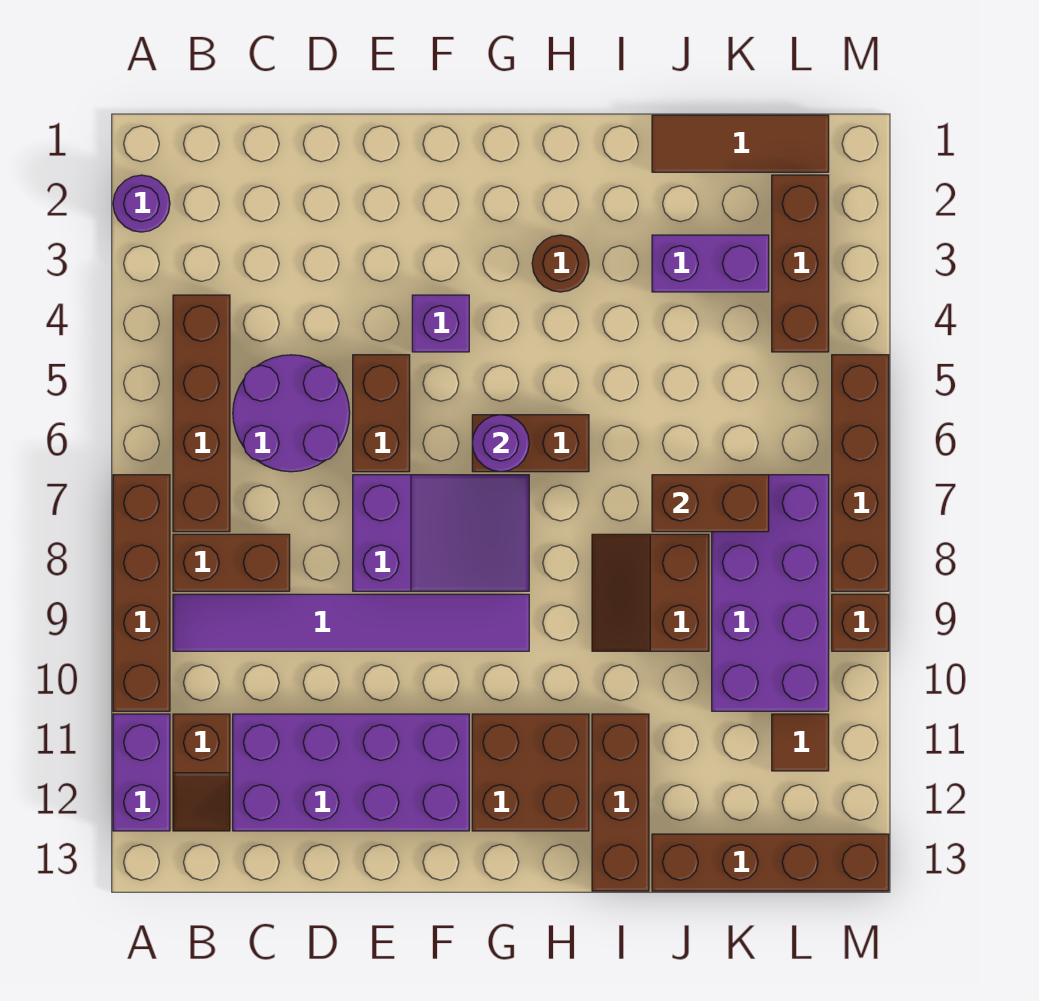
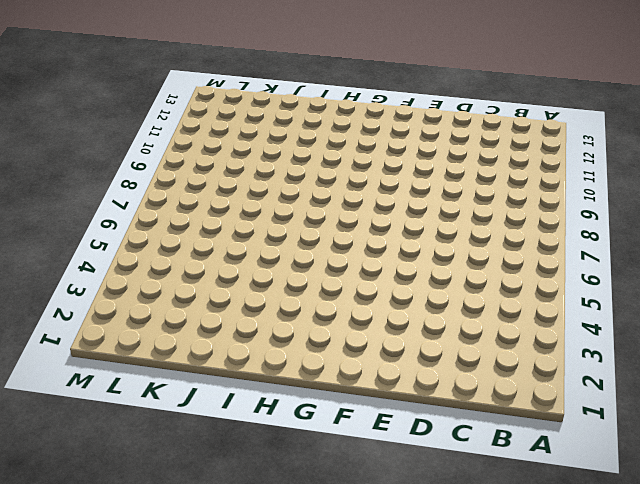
none -> purple round brick A2 level 1
none -> brown brick A7:A10 level 1
none -> purple brick A11:A12 level 1

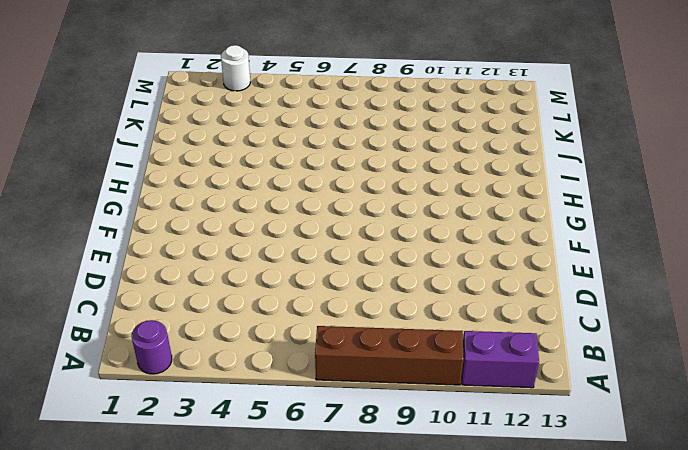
white round brick M3 level 1 -> none
none -> brown brick B4:B7 level 1
none -> brown brick B8:C8 level 1
none -> purple tile B9:G9 level 1

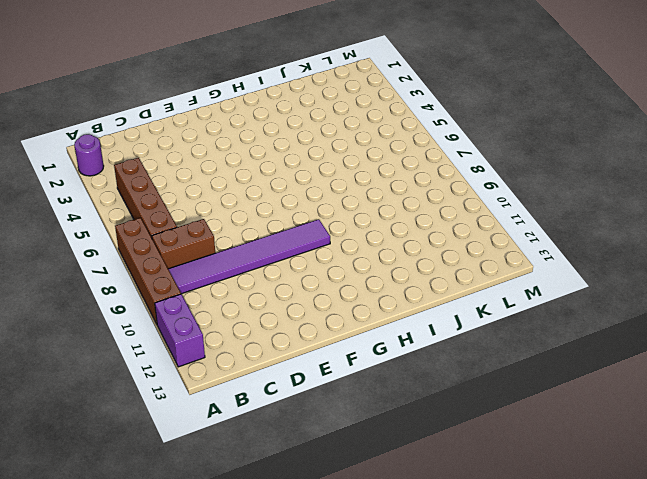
none -> brown slope B11:B12 level 1 top 11
none -> purple round brick C5:D6 level 1
none -> purple brick C11:F12 level 1

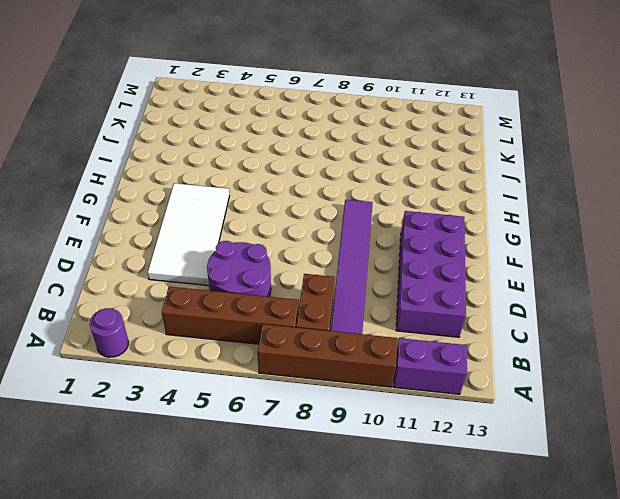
white tile D3:G4 level 1 -> purple brick F4 level 1
none -> brown slope B11:B12 level 1 top 11
none -> brown brick E5:E6 level 1
none -> purple slope E7:G8 level 1 top E

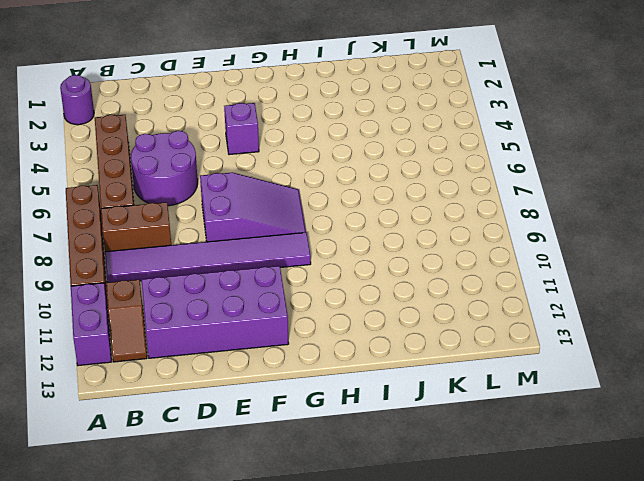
none -> brown brick E5:E6 level 1
none -> brown brick G6:H6 level 1
none -> brown brick G11:H12 level 1

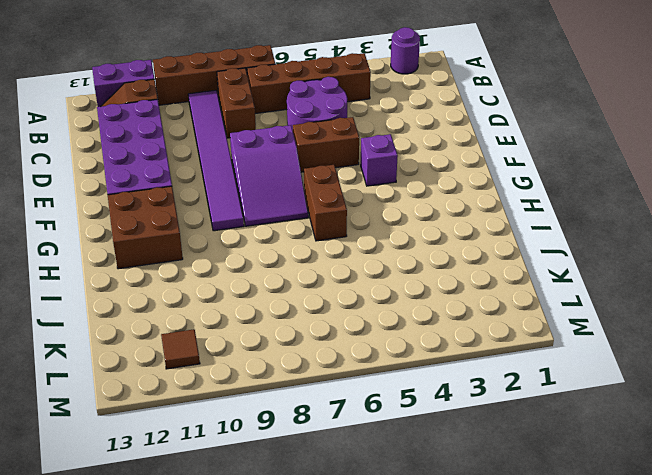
none -> brown round brick H3 level 1
none -> brown slope I8:J9 level 1 top J
none -> brown brick I11:I13 level 1

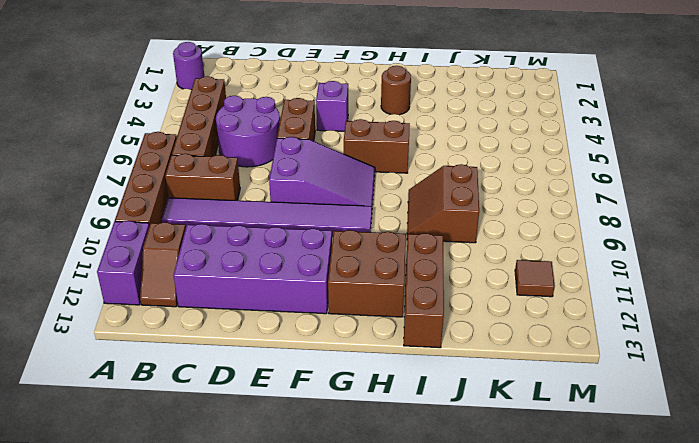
none -> brown tile J1:L1 level 1
none -> purple brick J3:K3 level 1
none -> brown brick J13:M13 level 1

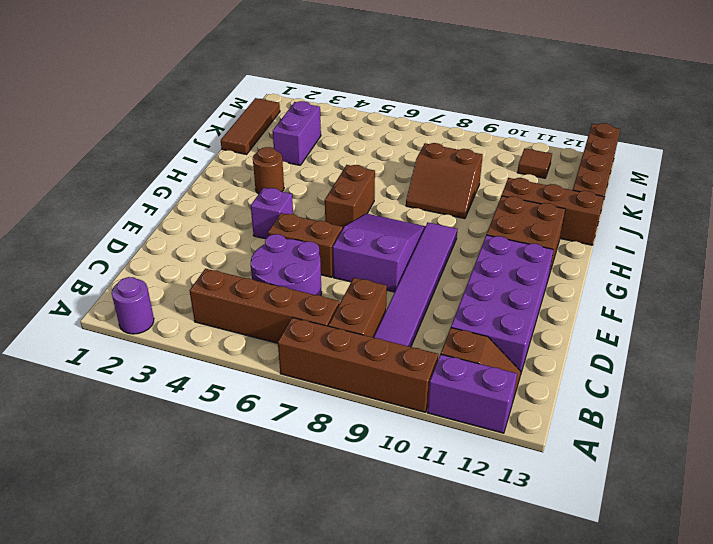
none -> purple brick K7:L10 level 1
none -> brown brick L2:L4 level 1
none -> brown brick M5:M8 level 1

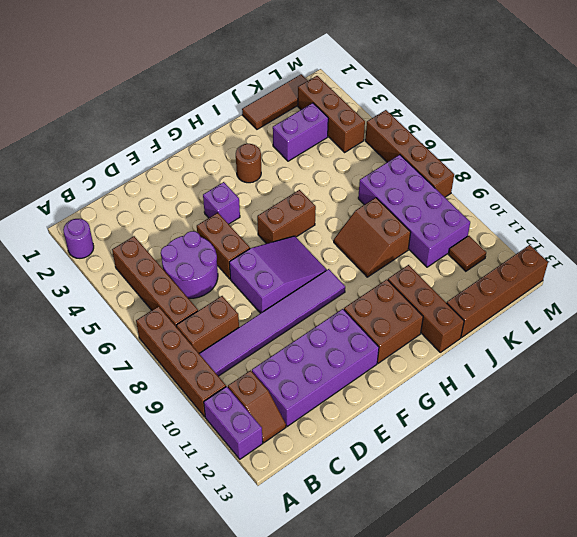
none -> brown brick M9 level 1
none -> purple round brick G6 level 2
none -> brown brick J7:K7 level 2

